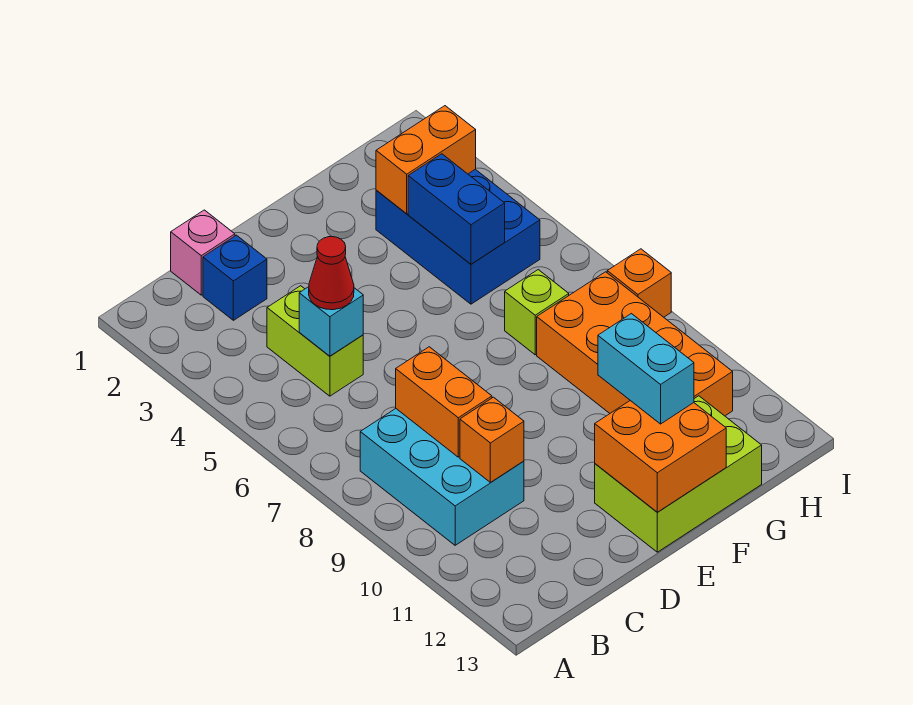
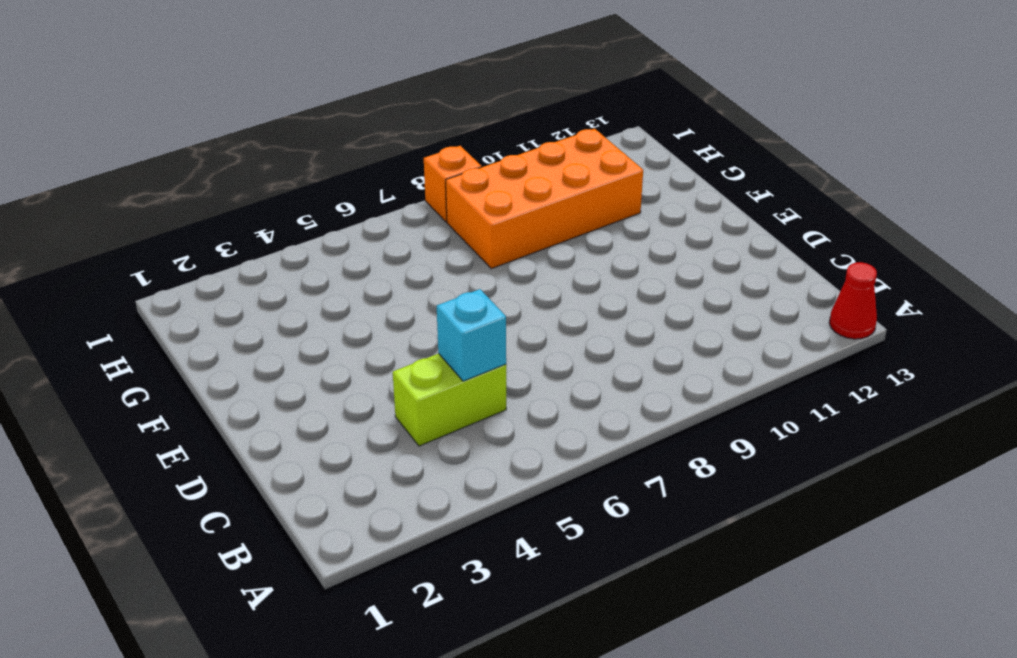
red cone A13 level 1 -> red cone C5 level 3
none -> cyan brick B8:C10 level 1
none -> pink brick C1 level 1
none -> blue brick C2 level 1

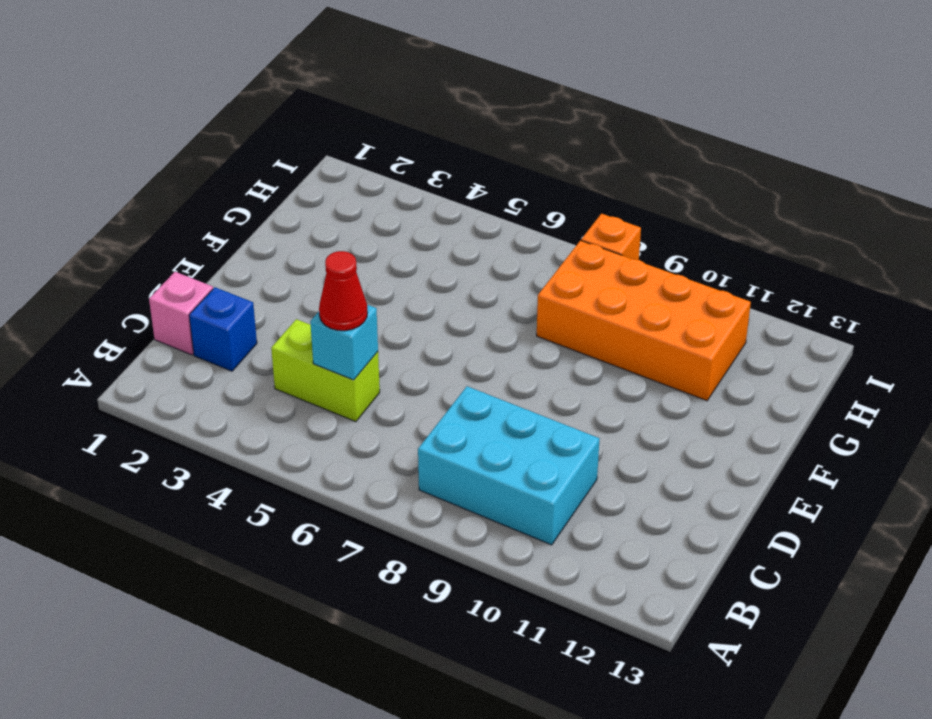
none -> lime brick E12:G13 level 1
none -> blue brick G3:H5 level 1
none -> lime brick G7 level 1

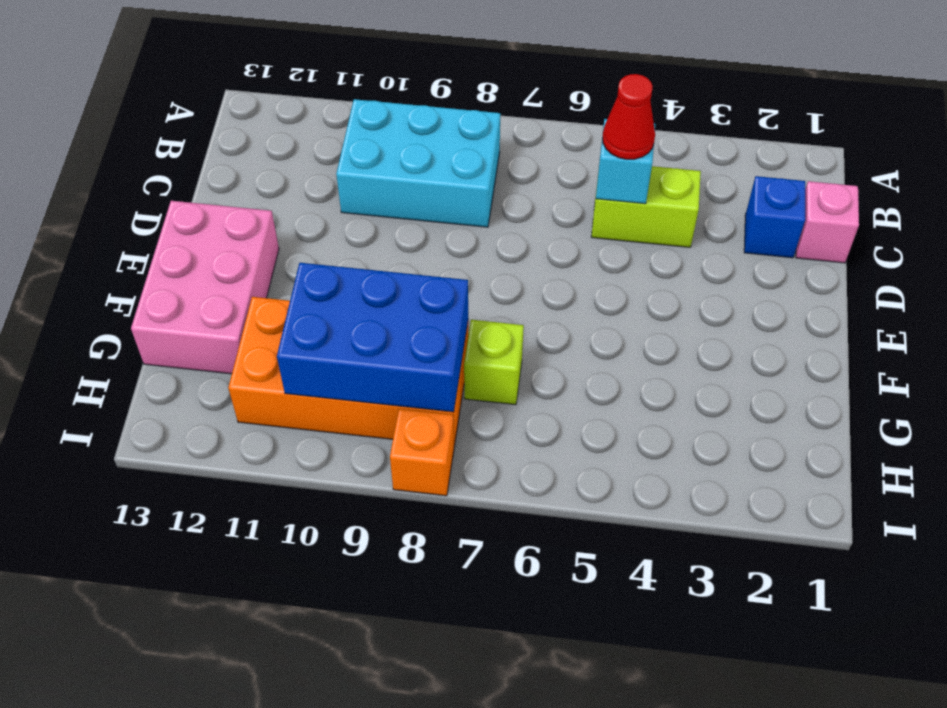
pink brick E12:G13 level 1 -> lime brick E12:G13 level 1
blue brick G8:H10 level 2 -> blue brick G3:H5 level 1
none -> orange brick C8:C9 level 2
none -> orange brick C10 level 2
none -> orange brick E12:F13 level 2

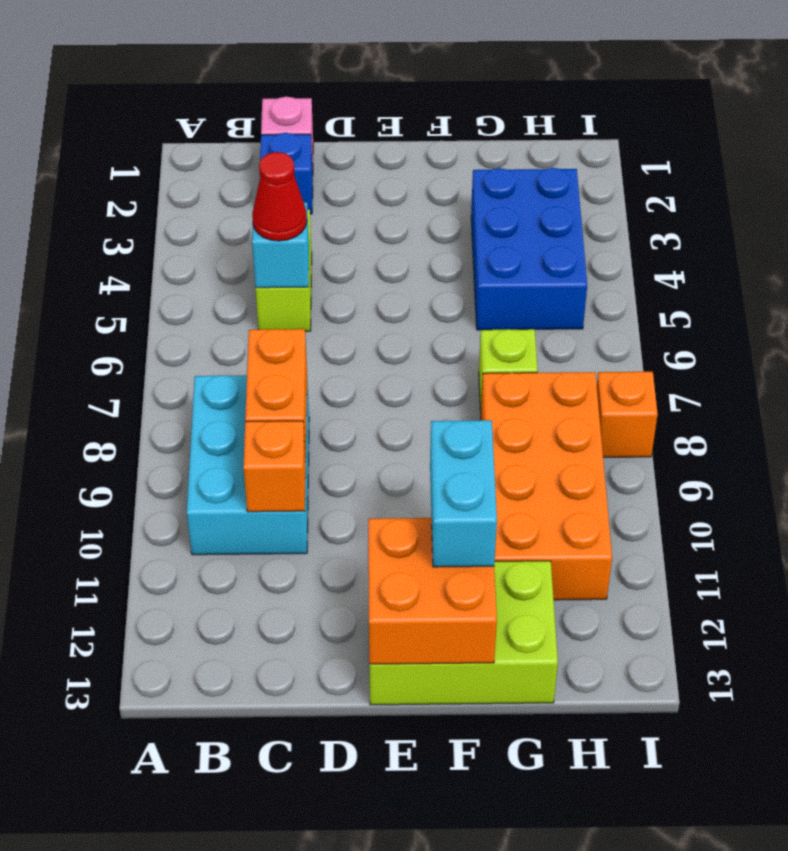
none -> orange brick G3:H3 level 2
none -> blue brick G4:G5 level 2

